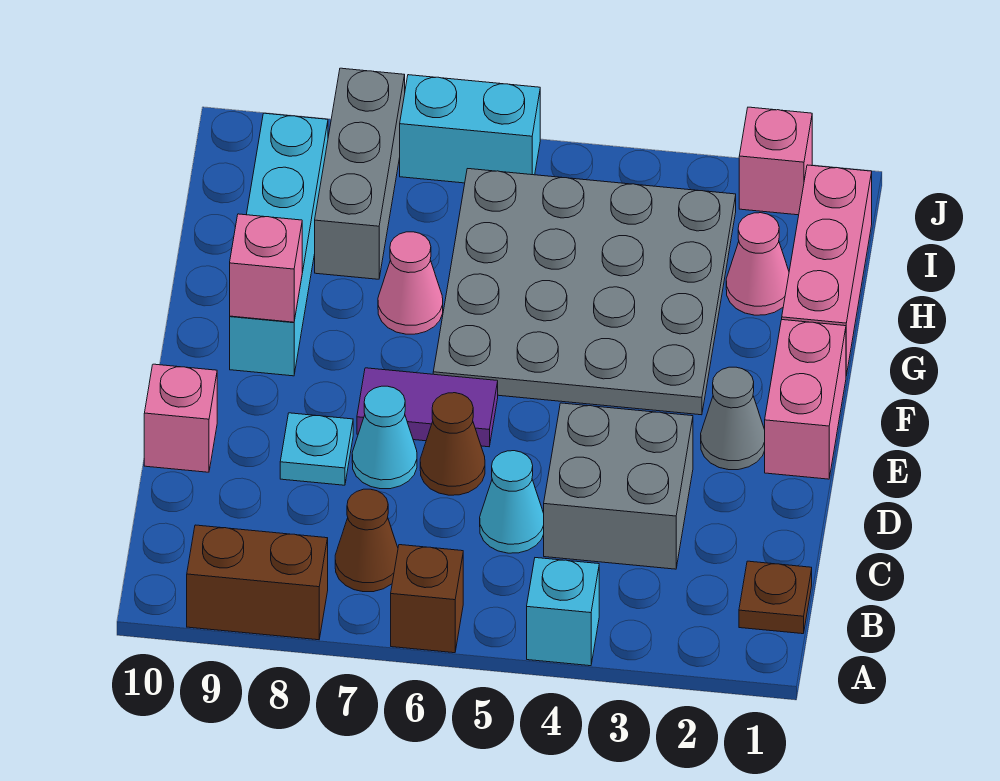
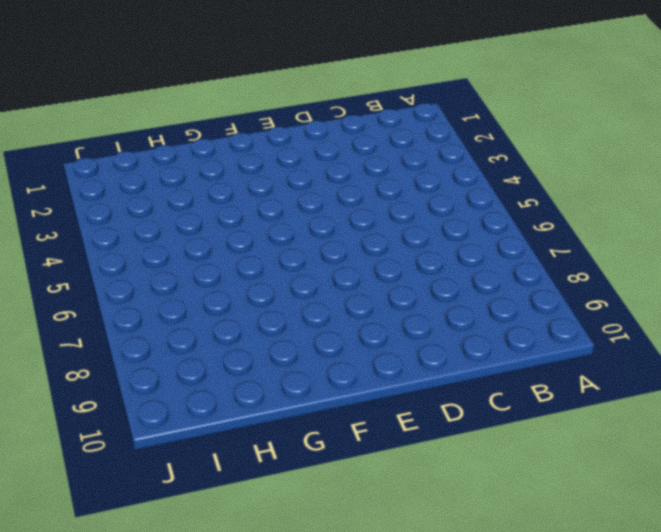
none -> cyan brick A4 level 1
none -> brown brick A6 level 1
none -> brown brick A8:A9 level 1

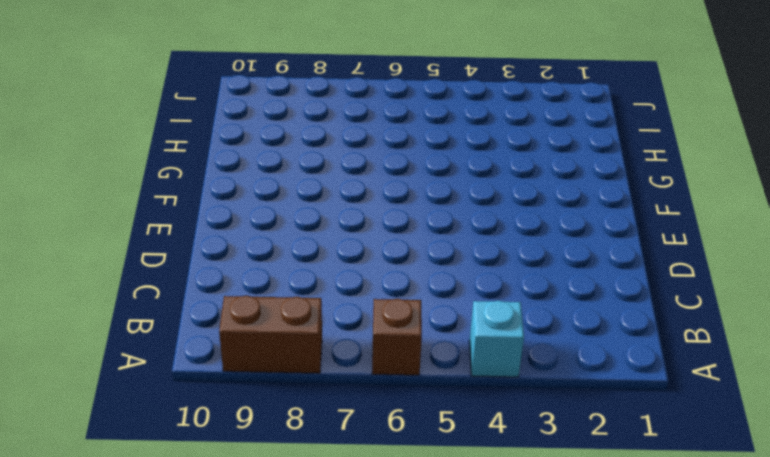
none -> brown plate B1 level 1
none -> brown cone B7 level 1
none -> grey brick C3:D4 level 1

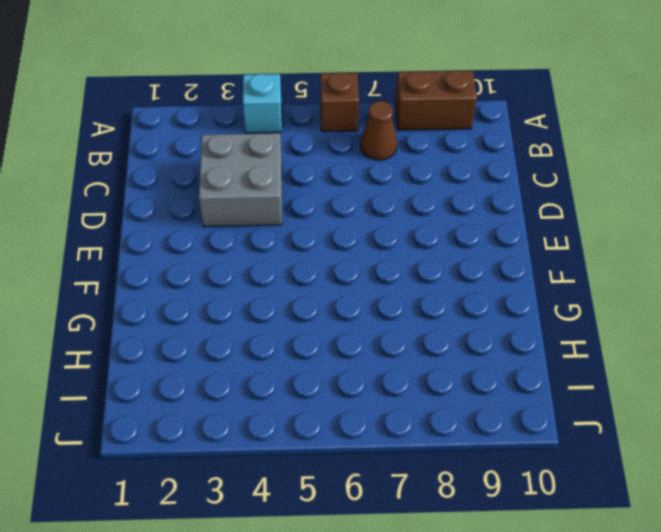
none -> brown plate B1 level 1
none -> cyan cone C5 level 1
none -> brown cone D6 level 1

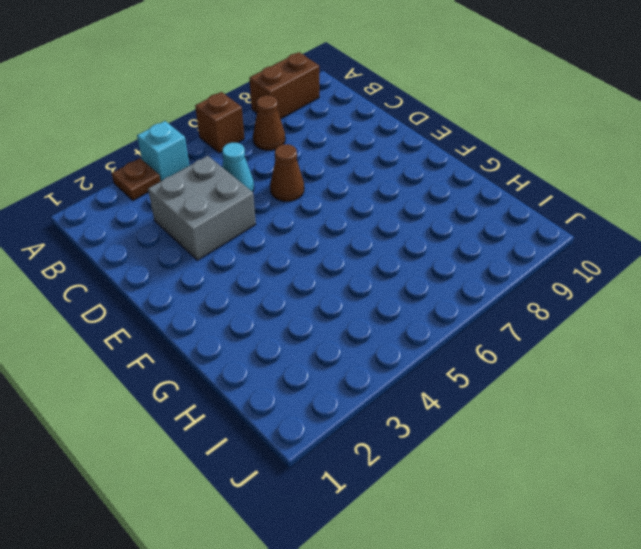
brown plate A3 level 1 -> brown plate B1 level 1
none -> cyan cone D7 level 1
none -> cyan plate D8 level 1
none -> pink brick D10 level 1

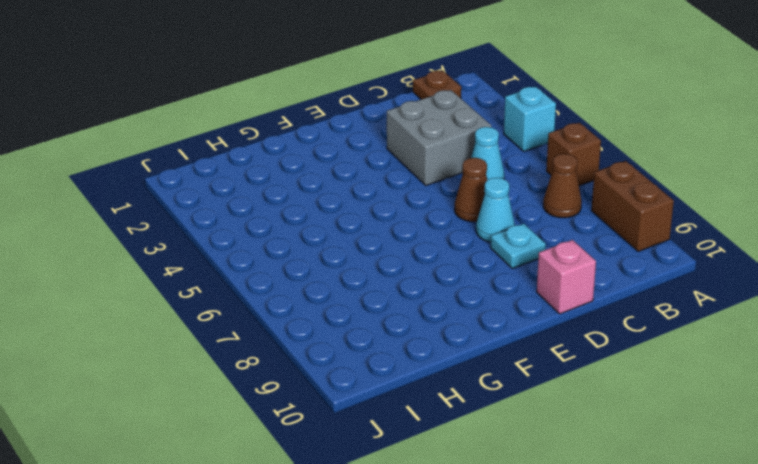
none -> pink brick E1:F1 level 1
none -> grey cone E2 level 1
none -> purple tile E6:E7 level 1

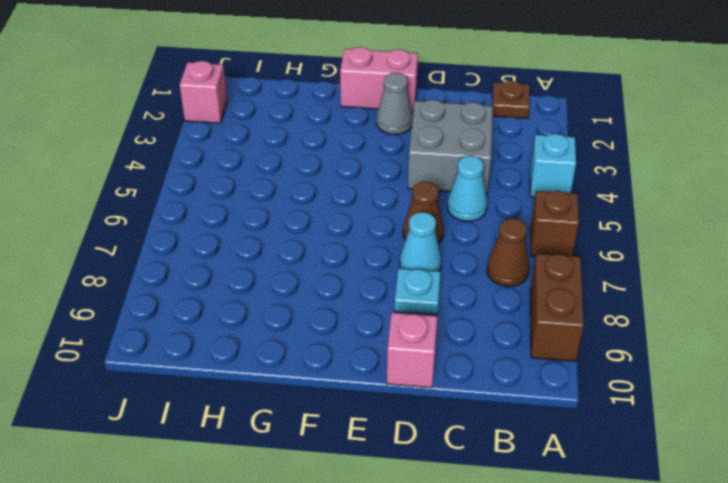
none -> purple tile E6:E7 level 1
none -> grey plate F3:I6 level 1
none -> cyan brick F9:I9 level 1

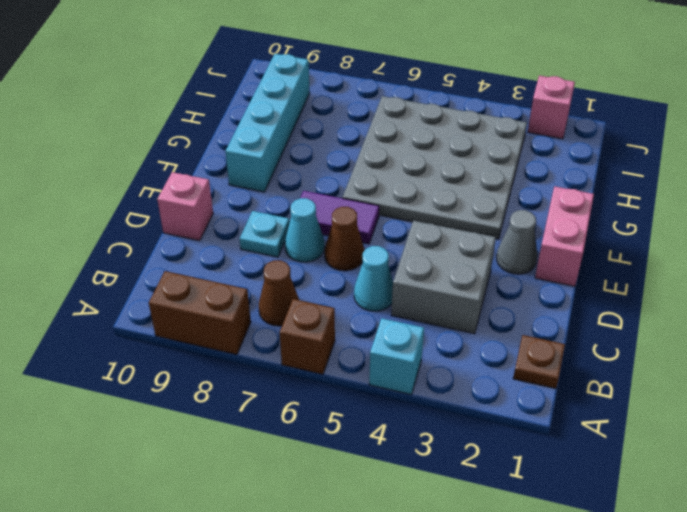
none -> pink brick G1:I1 level 1
none -> pink cone G7 level 1
none -> pink cone H2 level 1

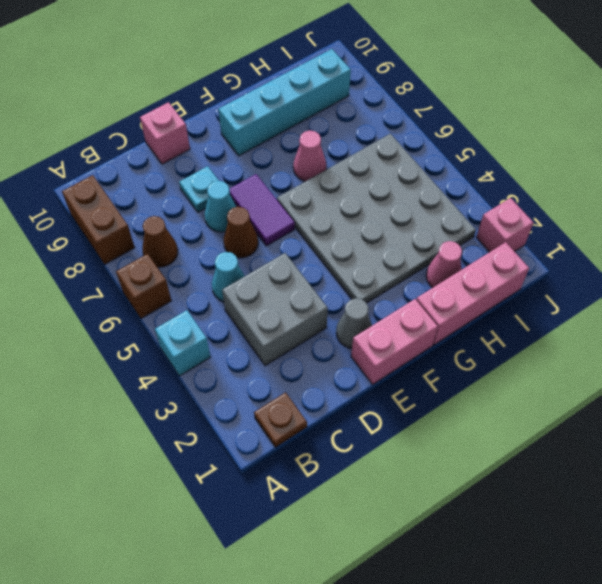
none -> grey brick H8:J8 level 1
none -> cyan brick J6:J7 level 1
none -> pink brick F9 level 2

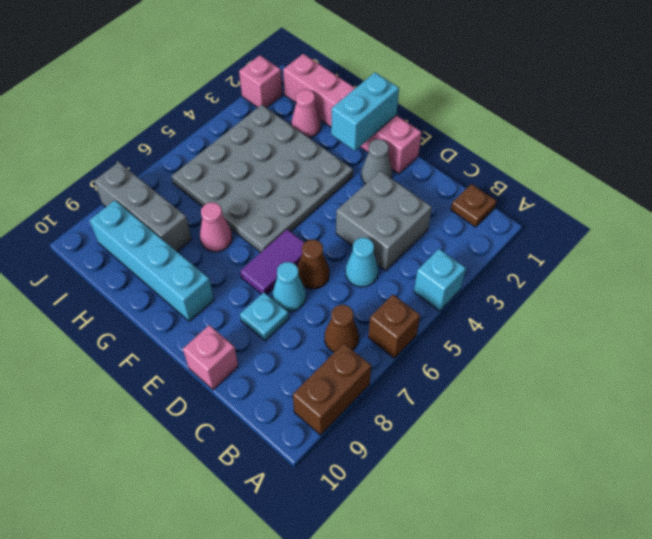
cyan brick F1:F2 level 2 -> cyan brick J6:J7 level 1
none -> pink brick F9 level 2

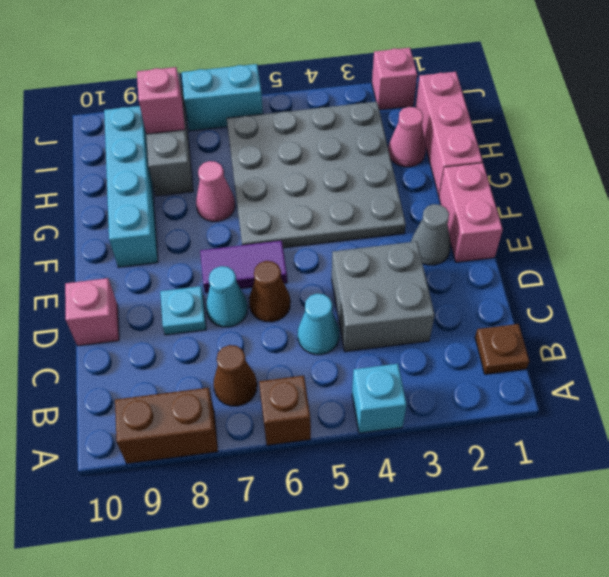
pink brick I8 level 2 -> pink brick F9 level 2

